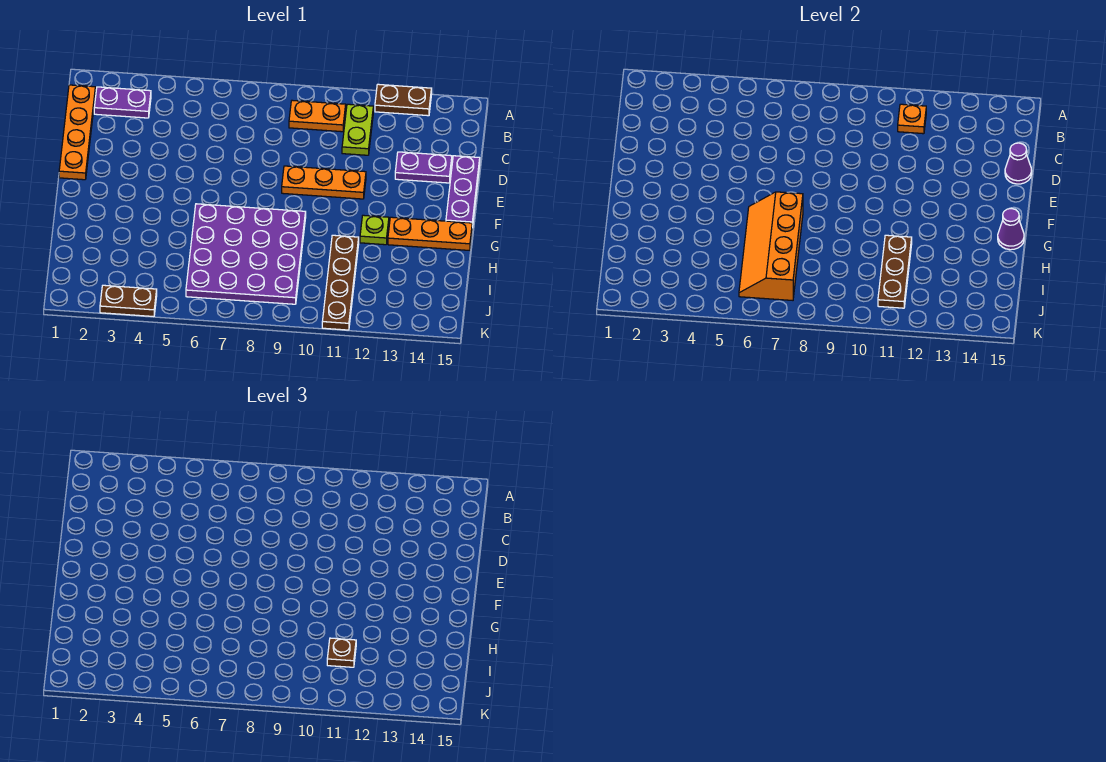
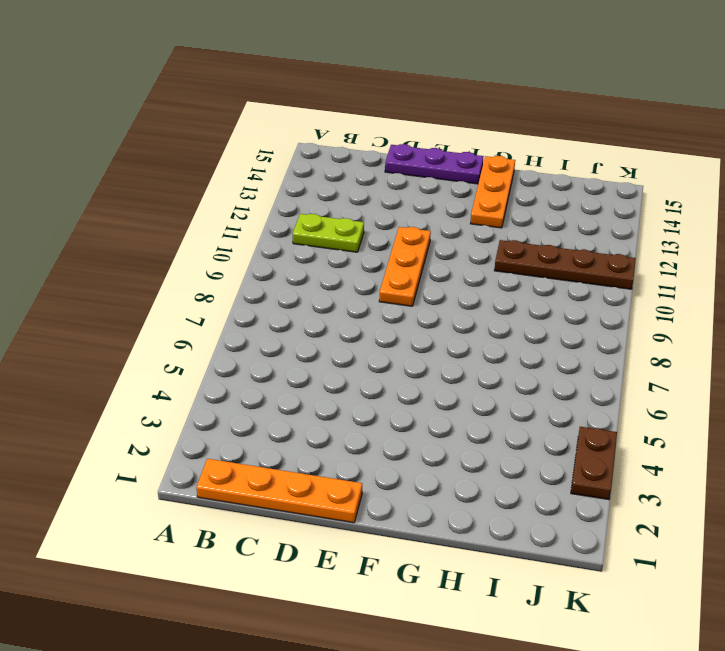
none -> brown plate A12:A13 level 1
none -> purple plate B2:B3 level 1
none -> orange plate B9:B10 level 1

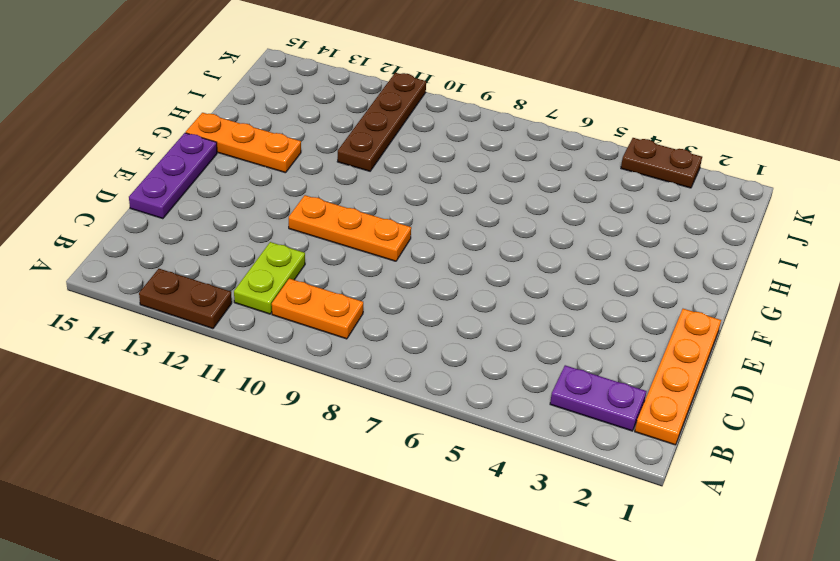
none -> purple plate D13:D14 level 1
none -> purple plate G6:J9 level 1
none -> lime plate G12 level 1

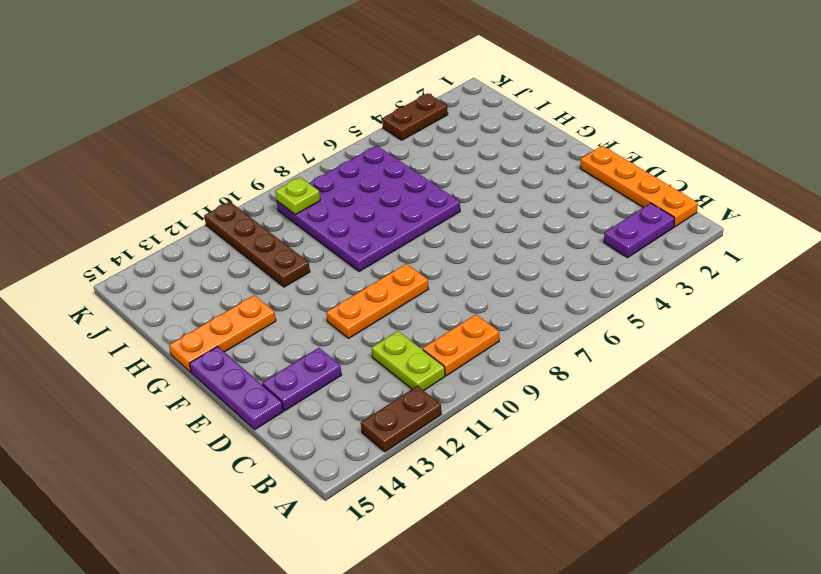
lime plate J9 level 2 -> lime plate G12 level 1
none -> orange plate B11 level 2
none -> purple cone D15 level 2
none -> orange slope G6:J7 level 2 top 7

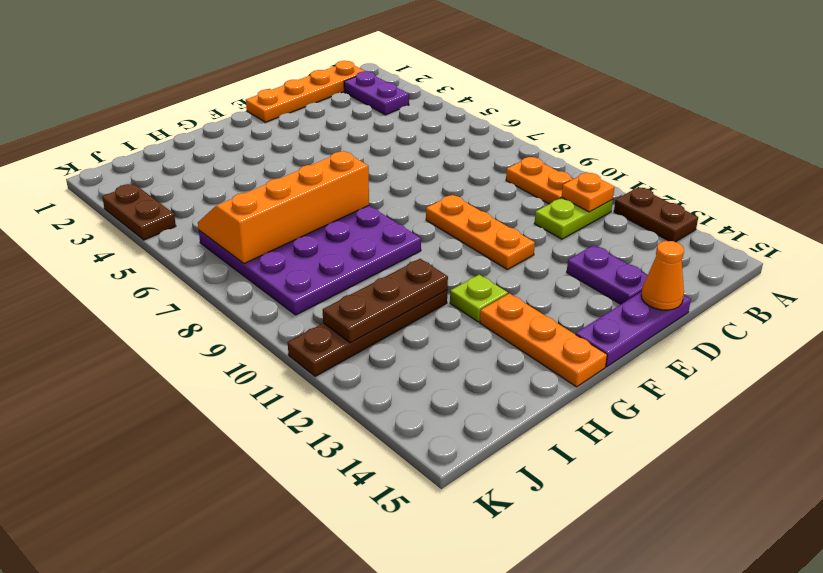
orange cone D15 level 2 -> purple cone D15 level 2
none -> purple cone G15 level 2
none -> brown plate I11 level 3

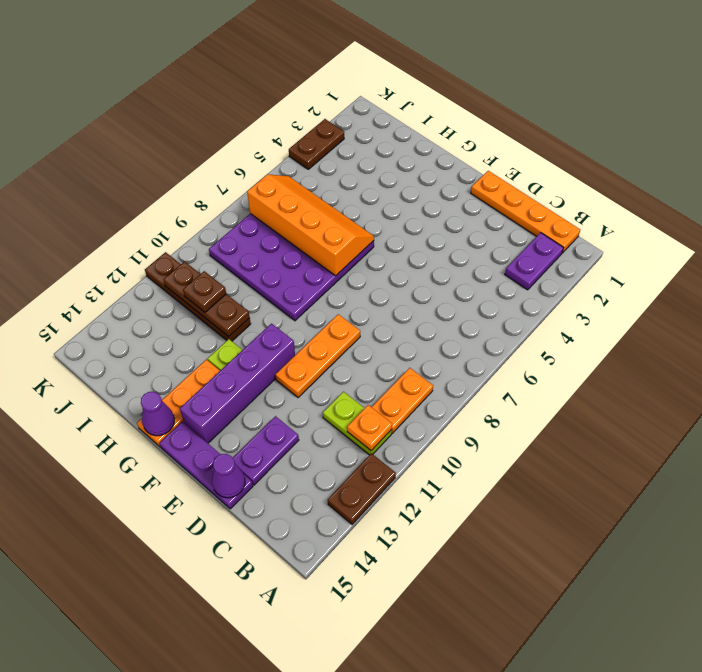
purple brick F11:F14 level 1 -> none

